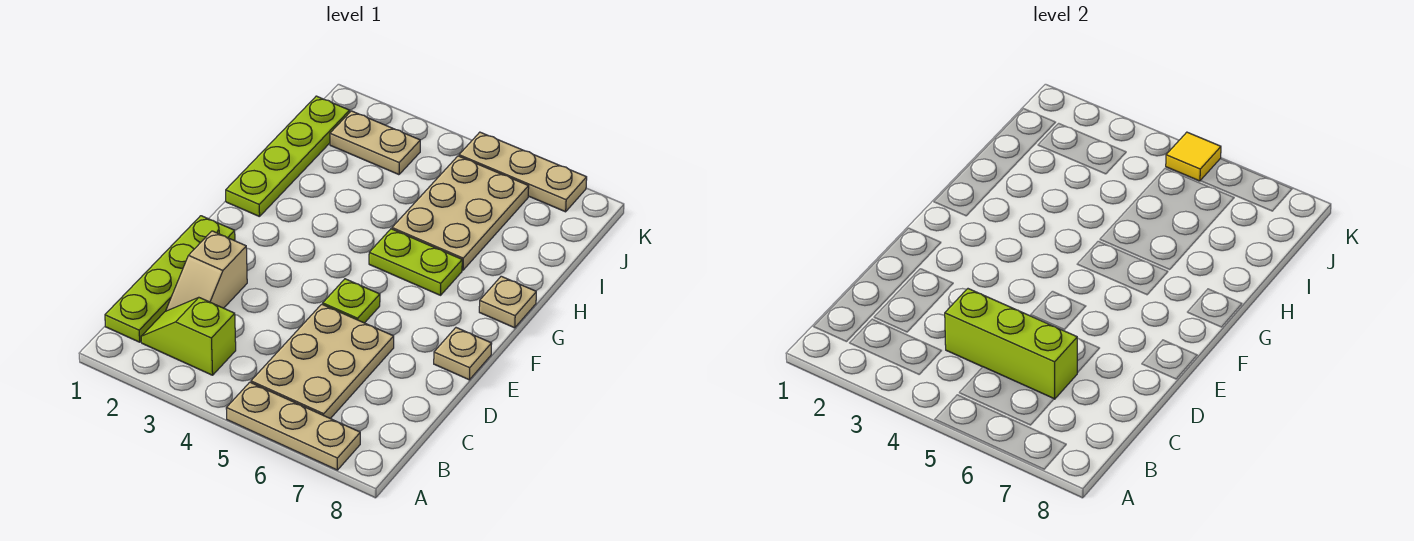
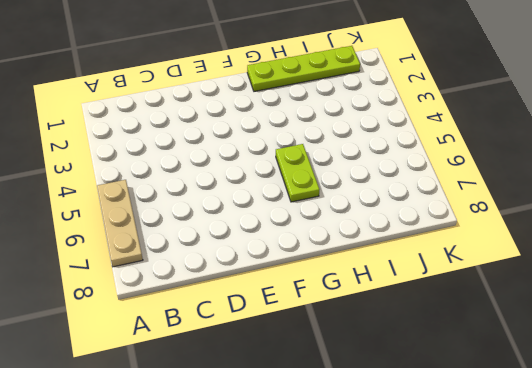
none -> lime plate B1:E1 level 1
none -> lime slope B2:B3 level 1 top 3
none -> tan plate B5:D6 level 1

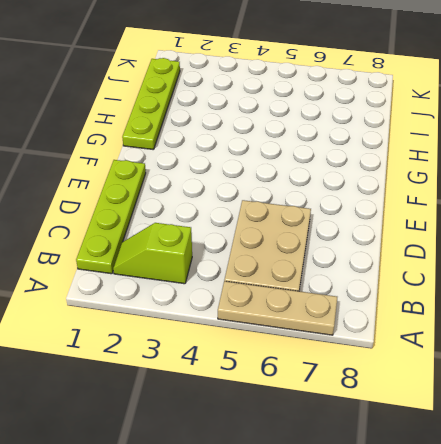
none -> tan slope C2:D2 level 1 top D
none -> lime plate E5 level 1
none -> tan plate E8 level 1

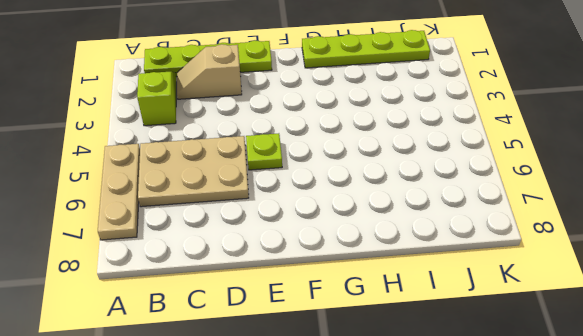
none -> tan plate E8 level 1
none -> lime plate G5:G6 level 1
none -> tan plate G8 level 1

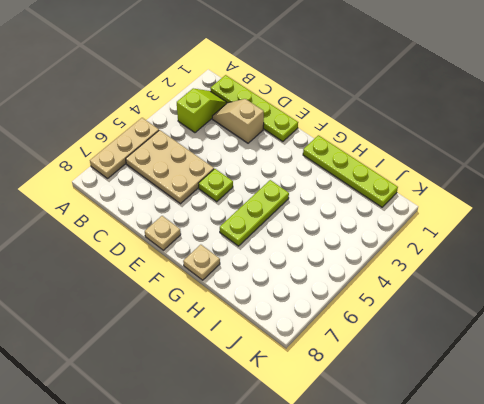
lime plate G4:G6 level 1 -> lime plate G5:G6 level 1
none -> tan plate H5:J6 level 1
none -> tan plate J2:J3 level 1
none -> tan plate K5:K7 level 1

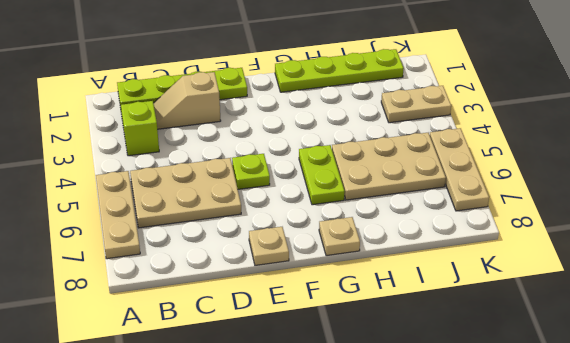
tan plate J3:K3 level 1 -> tan plate J2:J3 level 1
none -> lime brick C4:C6 level 2
none -> yellow tile K5 level 2

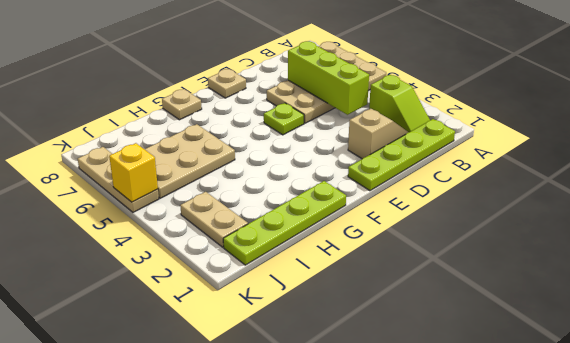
yellow brick K5 level 2 -> yellow tile K5 level 2
none -> lime plate G5:G6 level 1

